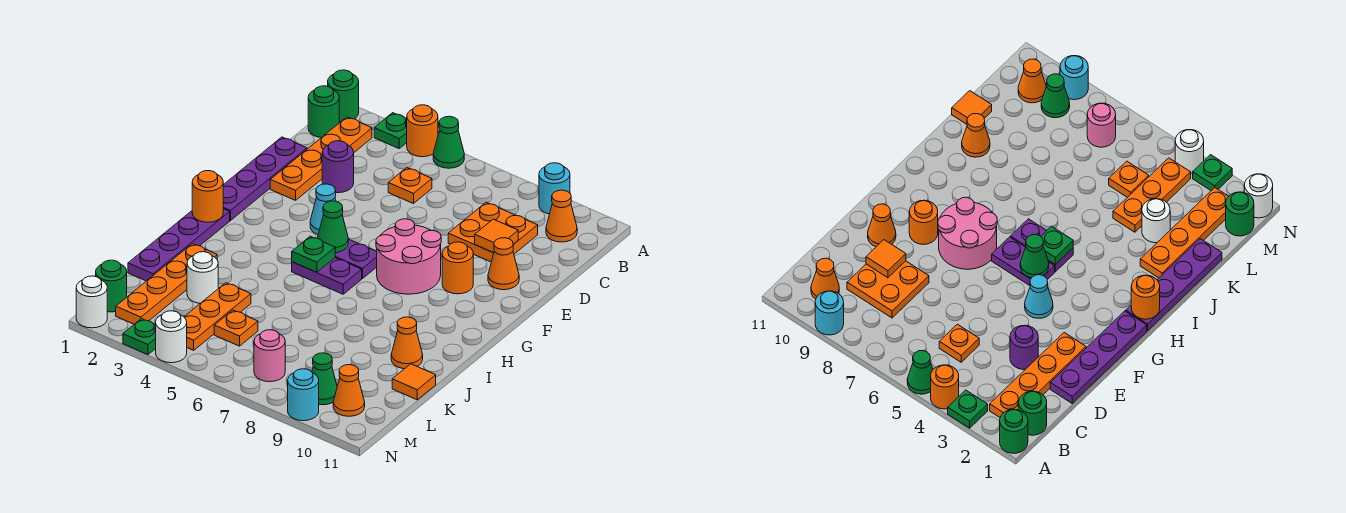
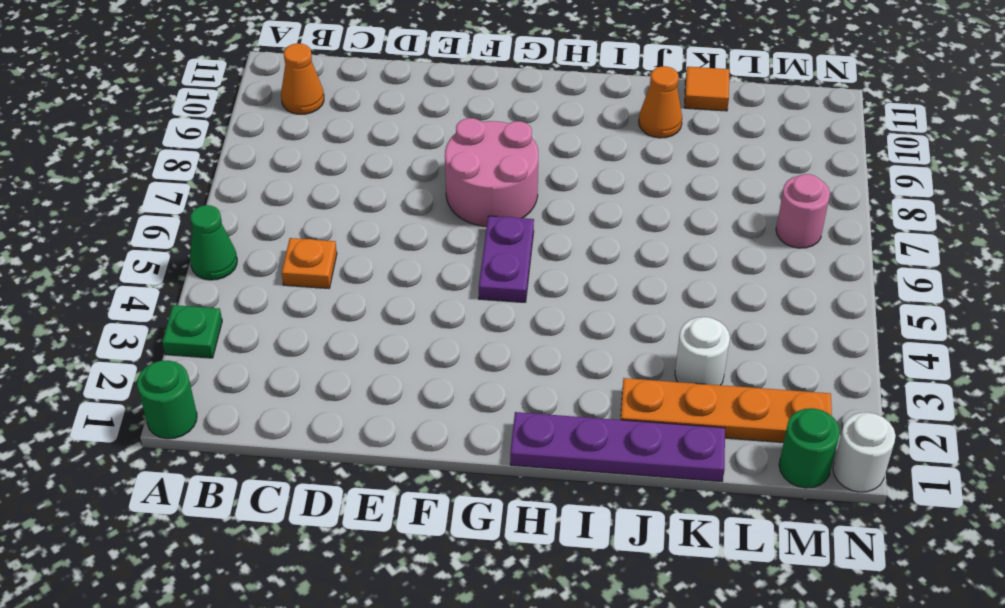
none -> orange round brick A4 level 1
none -> cyan round brick A9 level 1
none -> green round brick B1 level 1
none -> orange plate B2:E2 level 1

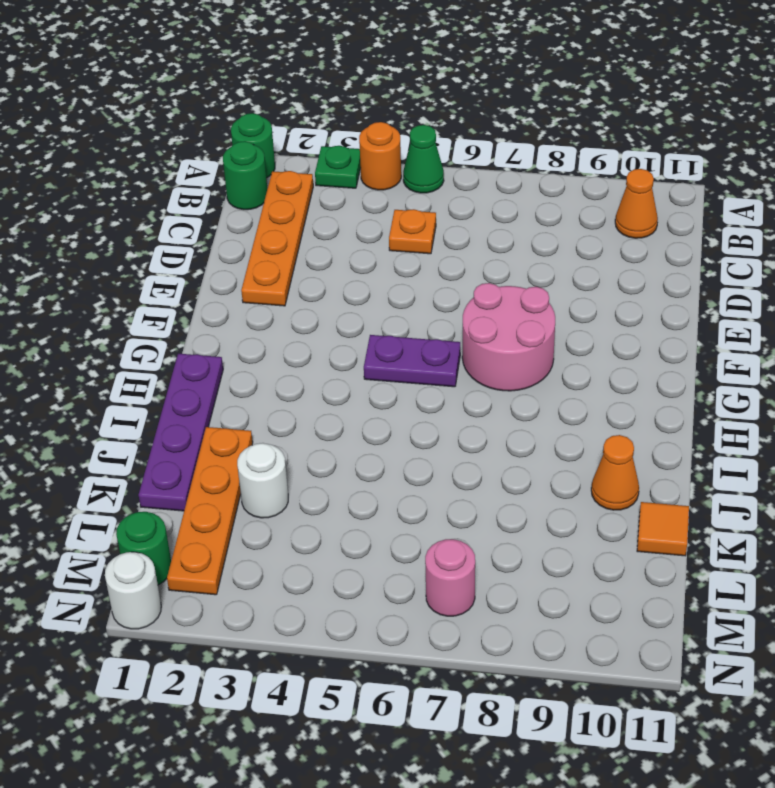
none -> cyan round brick A9 level 1
none -> orange plate C8:D9 level 1
none -> purple plate D1:G1 level 1
none -> purple round brick D3 level 1

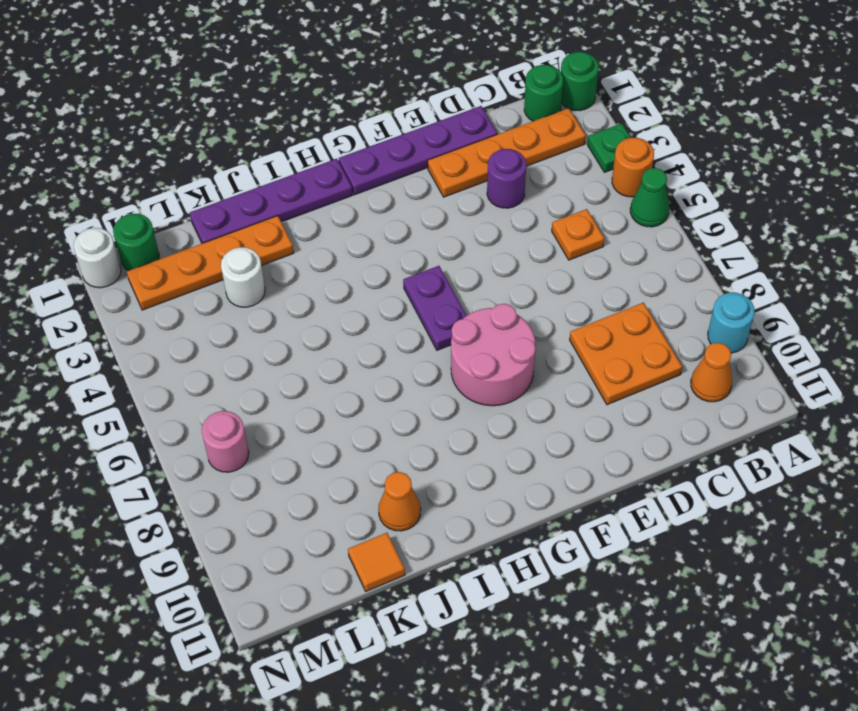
none -> orange cone E10 level 1
none -> cyan cone F4 level 1
none -> orange round brick F9 level 1
none -> purple plate H5:H6 level 1

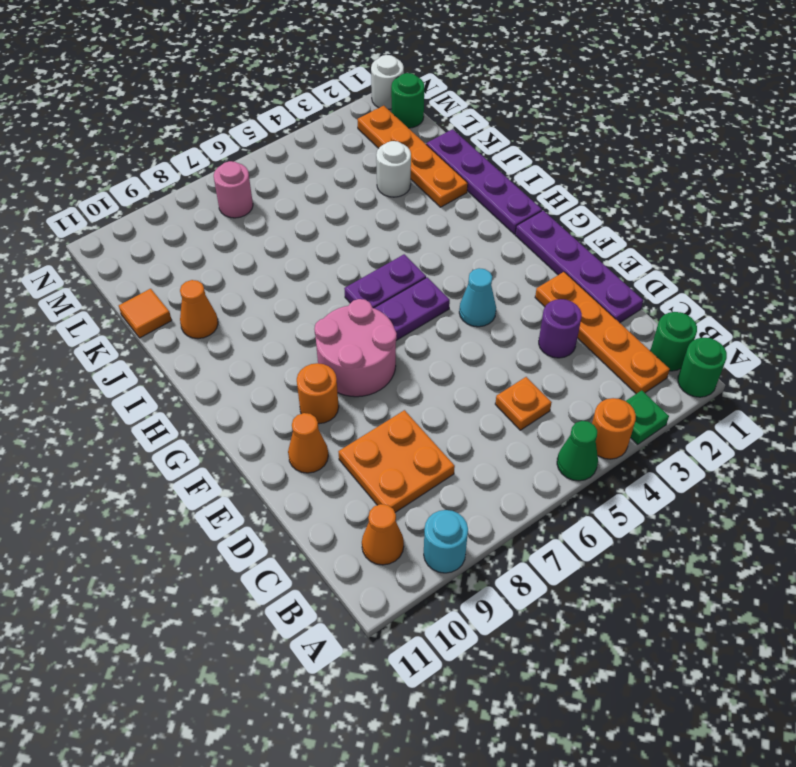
none -> orange plate K4:M4 level 1
none -> orange plate L5 level 1
none -> green cone M9 level 1
none -> orange cone M10 level 1

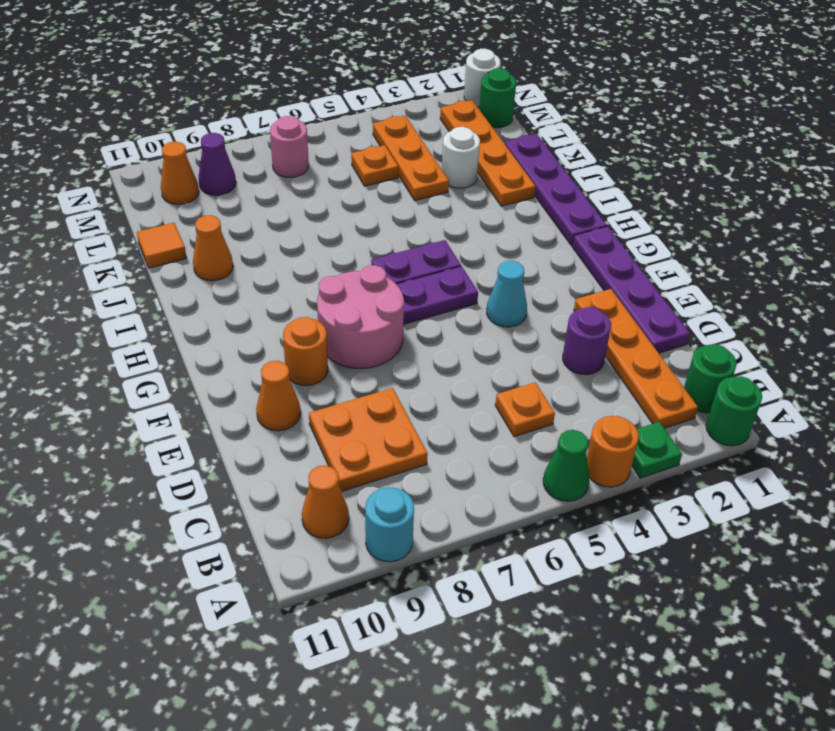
purple cone M9 level 1 -> green cone M9 level 1
none -> green plate N3 level 1
none -> white round brick N4 level 1
none -> cyan round brick N9 level 1
none -> orange tile D9 level 2

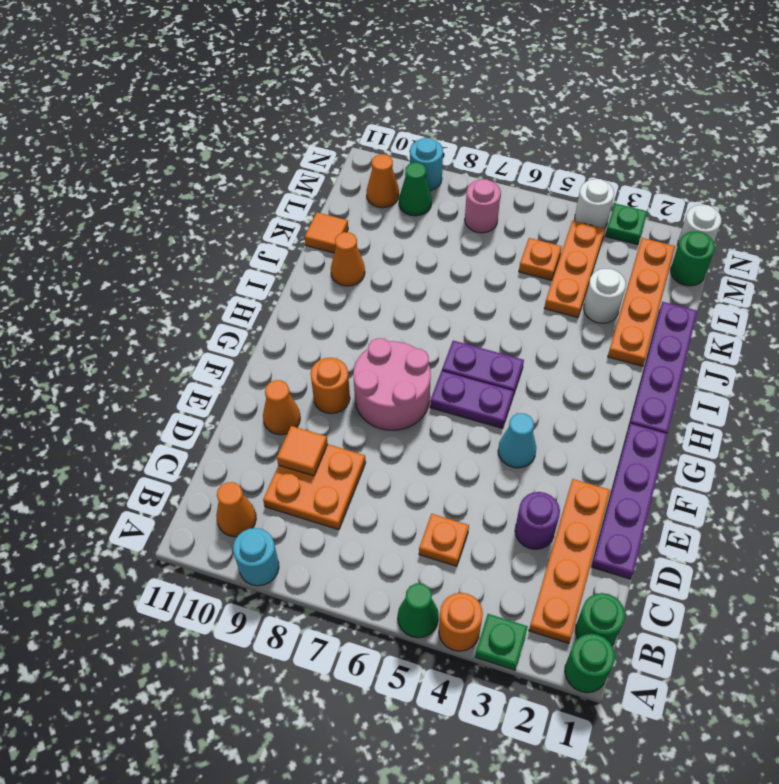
none -> green cone G5 level 2
none -> orange round brick H1 level 2
none -> green plate H5 level 2

